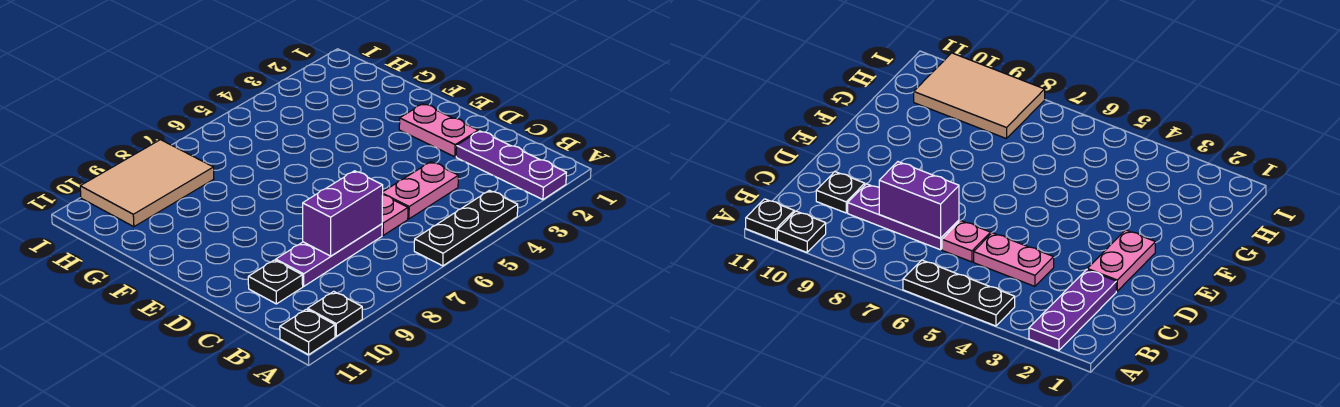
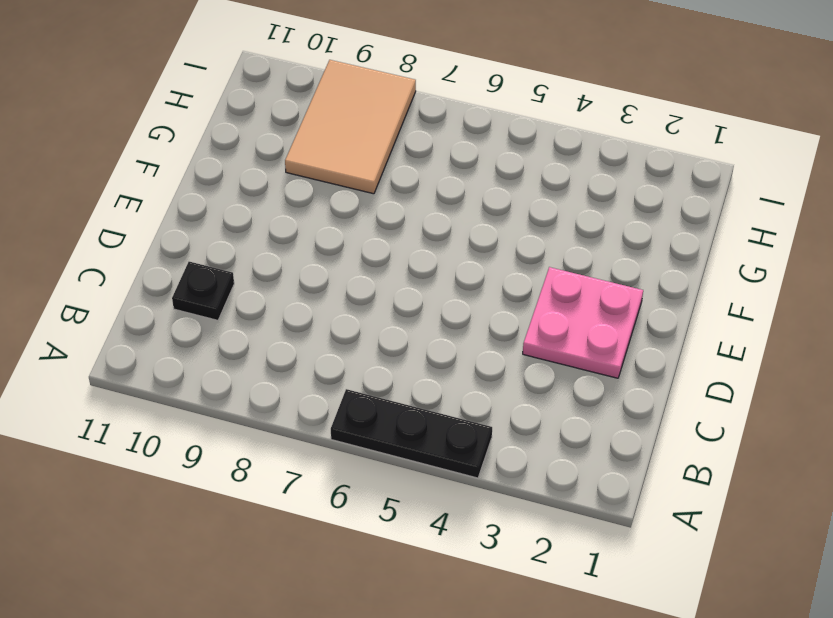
pink plate D2:E3 level 1 -> pink plate D2:E2 level 1
tan tile G8:I9 level 1 -> tan tile H8:I10 level 1
none -> purple plate A2:C2 level 1
none -> black plate A10 level 1

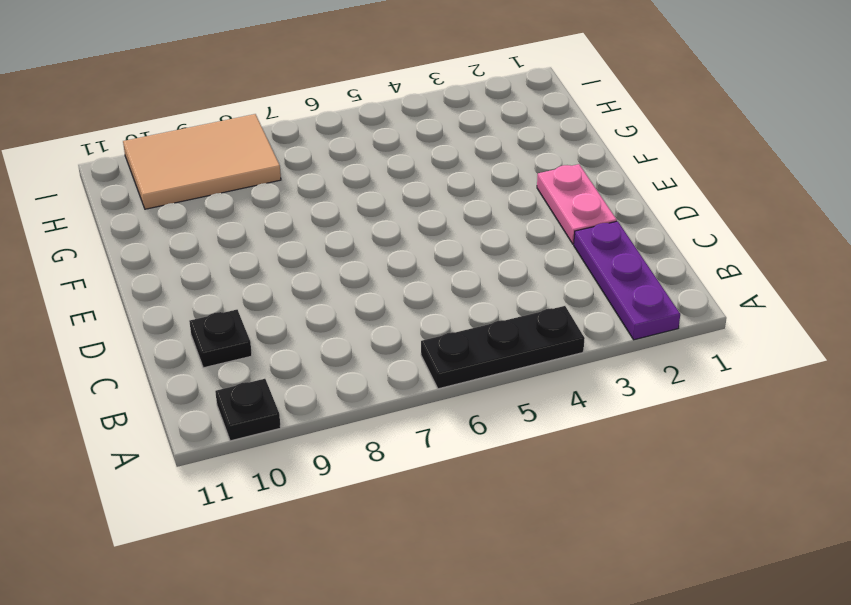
none -> black plate A11 level 1
none -> pink plate C4:C5 level 1

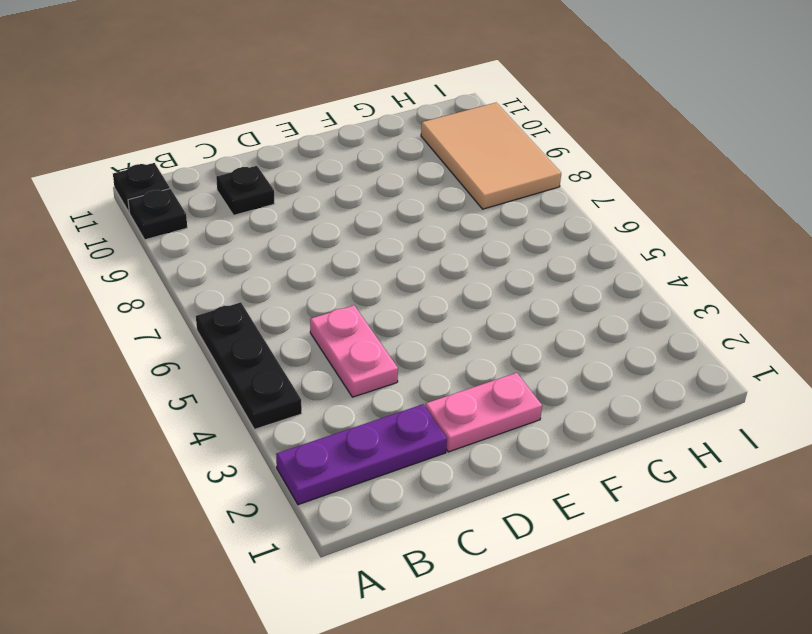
none -> pink plate C6 level 1
none -> purple plate C7:C9 level 1

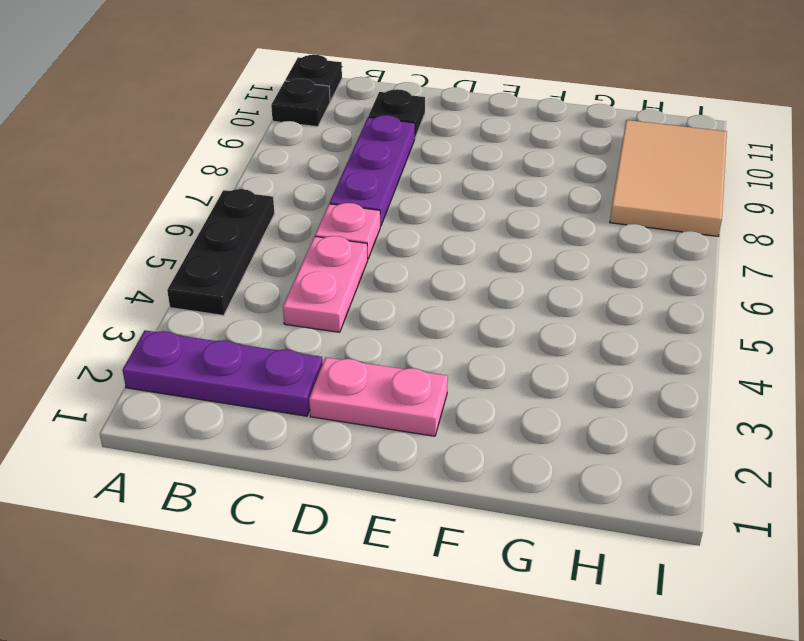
none -> purple brick C7:C8 level 2

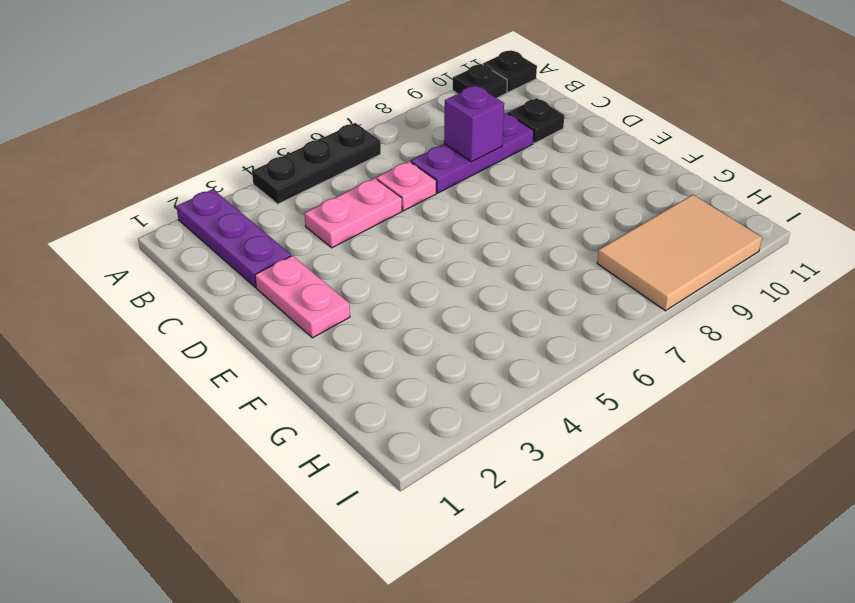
purple brick C8 level 2 -> purple brick C7:C8 level 2

